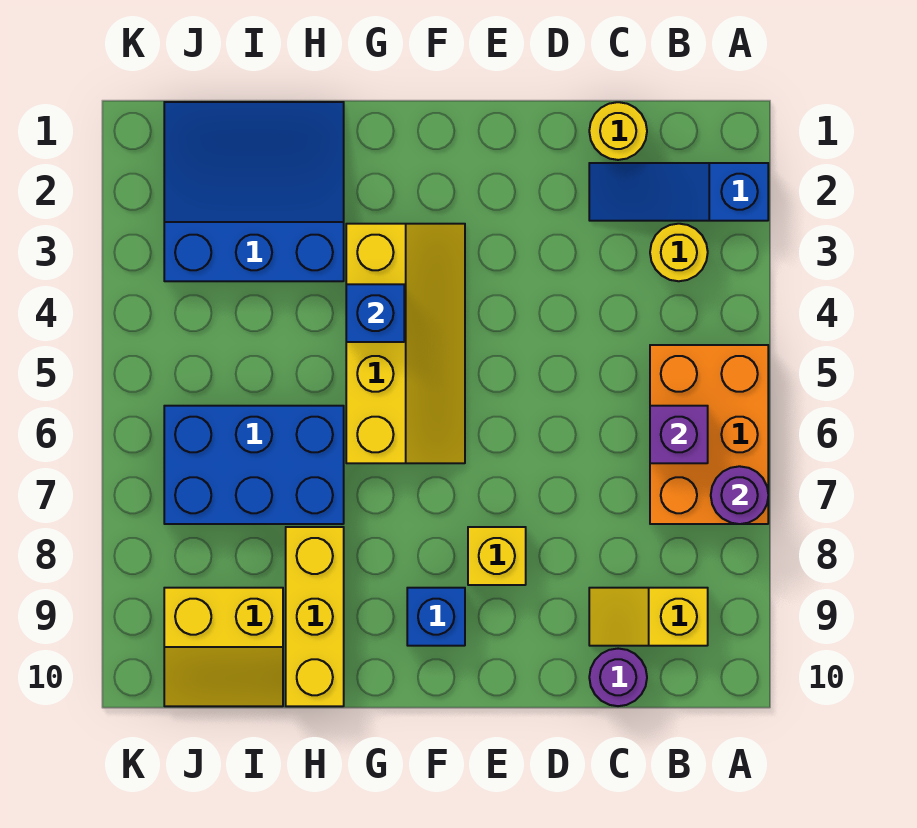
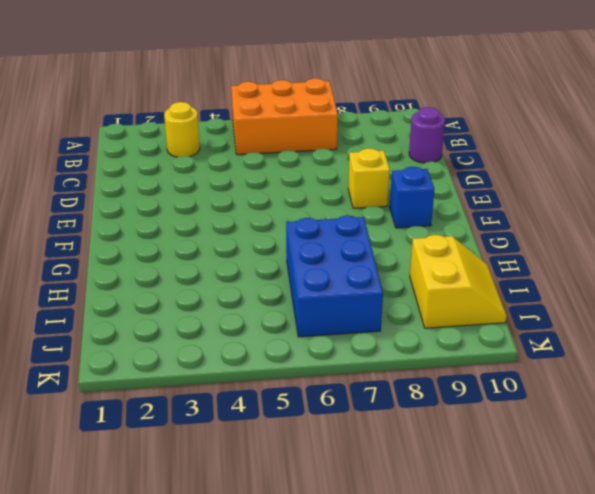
none -> blue slope A2:C2 level 1 top A
none -> yellow slope B9:C9 level 1 top B
none -> yellow round brick C1 level 1

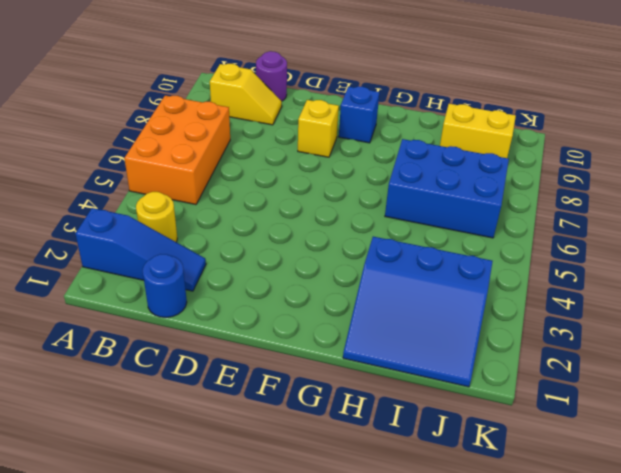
blue round brick C1 level 1 -> yellow round brick C1 level 1
none -> yellow slope F3:G6 level 1 top G
none -> yellow brick H8:H10 level 1
none -> purple round brick A7 level 2

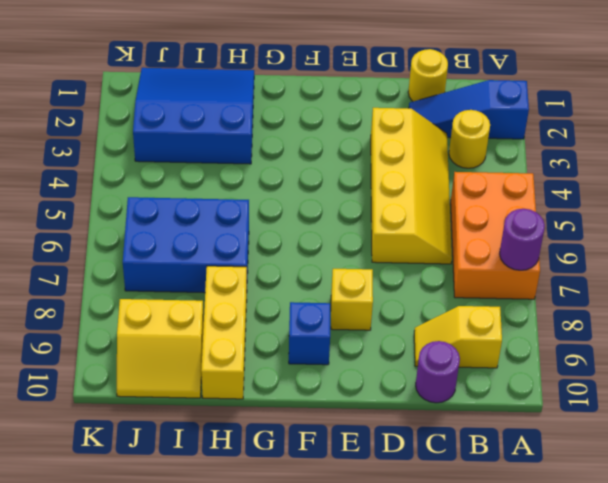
yellow slope C3:D6 level 1 top D -> yellow slope F3:G6 level 1 top G
none -> purple brick B6 level 2
none -> blue brick G4 level 2

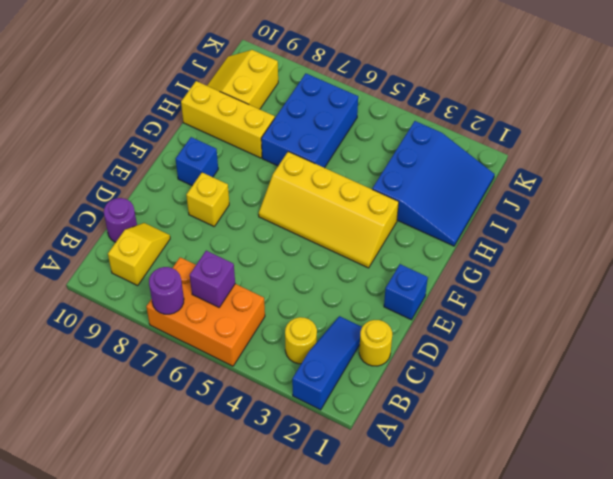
blue brick E1 level 1 -> blue brick G4 level 2

